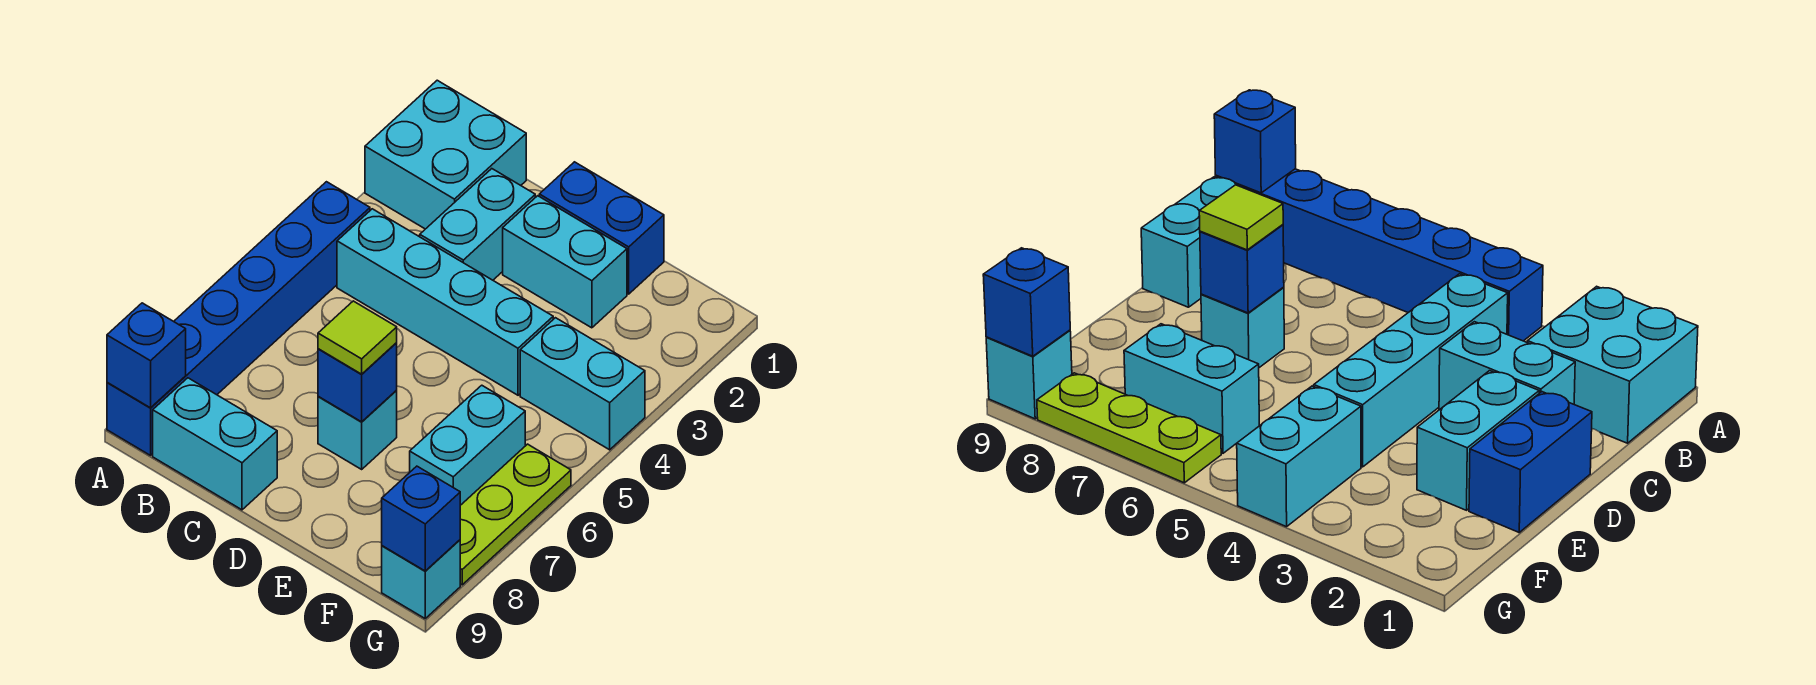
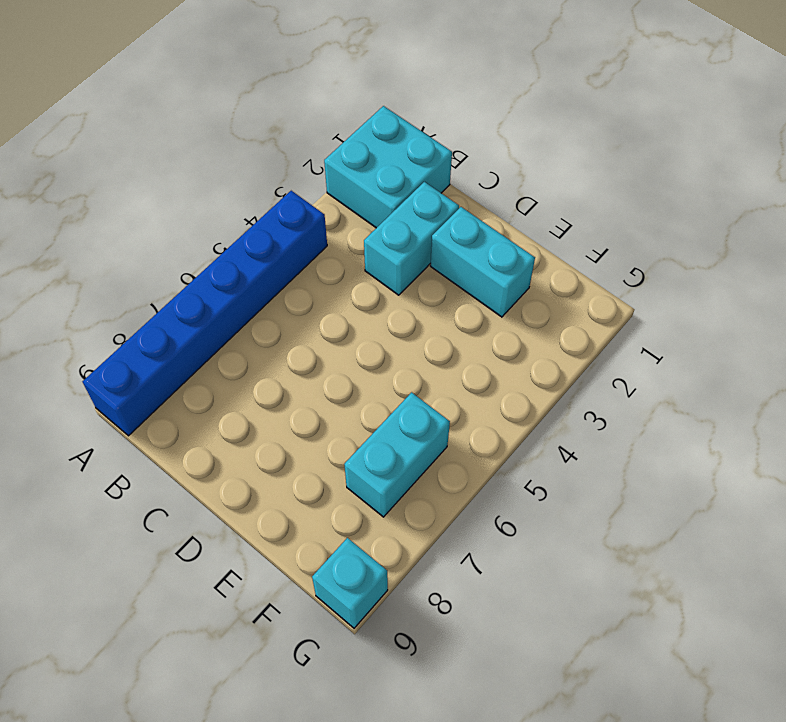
none -> cyan brick B4:E4 level 1
none -> cyan brick B9:C9 level 1
none -> blue brick D1:E1 level 1

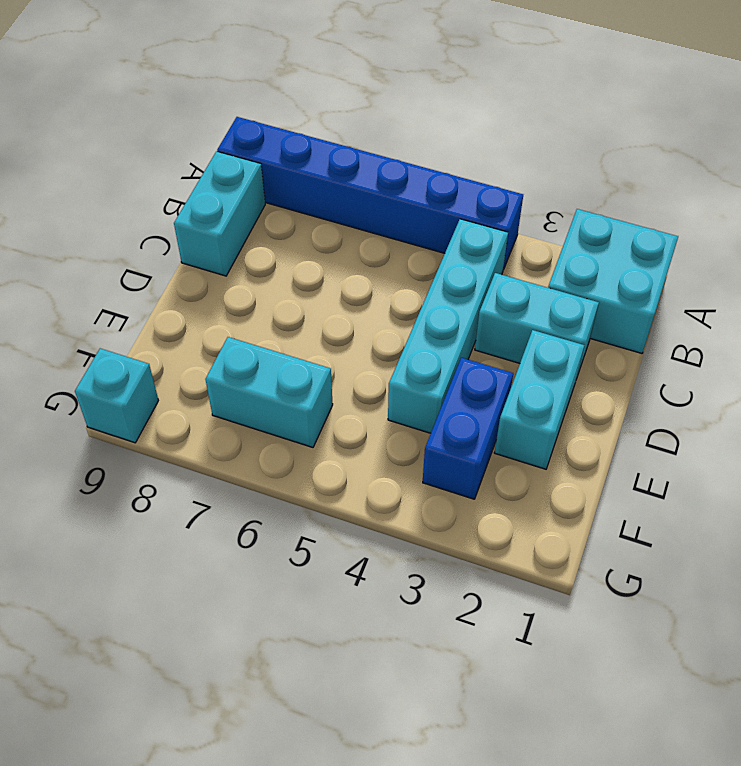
blue brick E3:F3 level 1 -> blue brick D1:E1 level 1
none -> cyan brick D7 level 1
none -> cyan brick F4:G4 level 1
none -> lime plate G6:G8 level 1

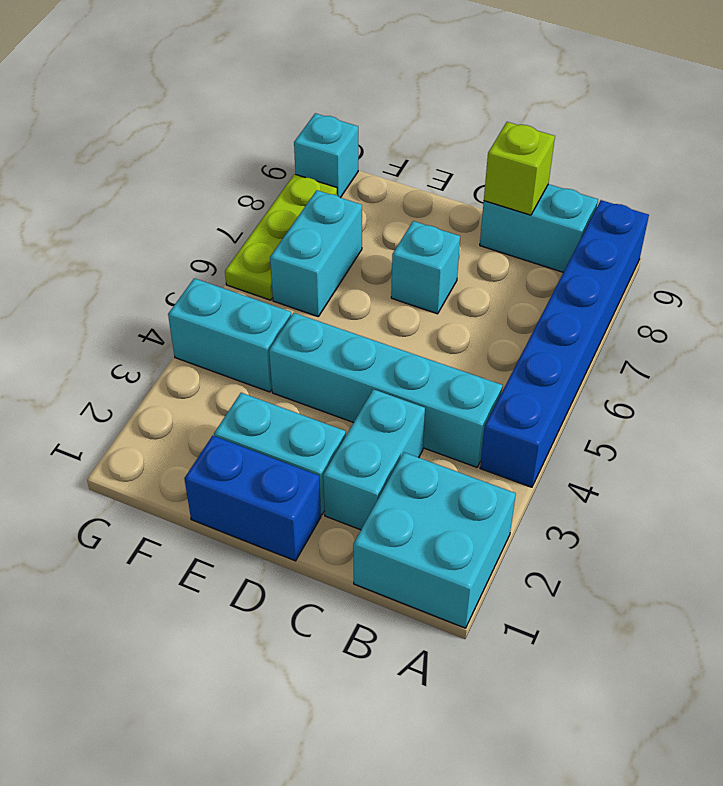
lime brick C9 level 2 -> none
none -> blue brick A9 level 2
none -> blue brick D7 level 2
none -> blue brick G9 level 2

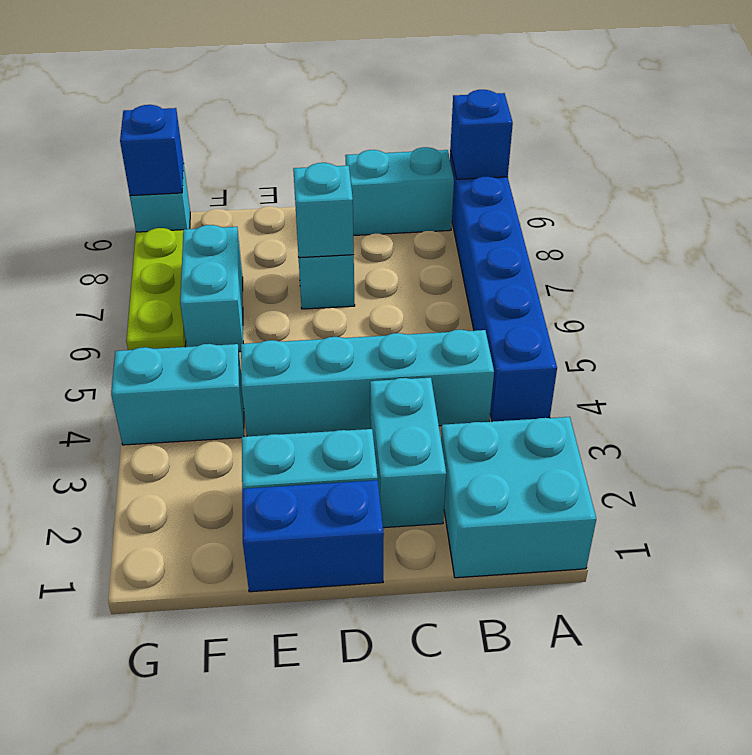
cyan brick D7 level 2 -> blue brick D7 level 2
none -> lime tile D7 level 3

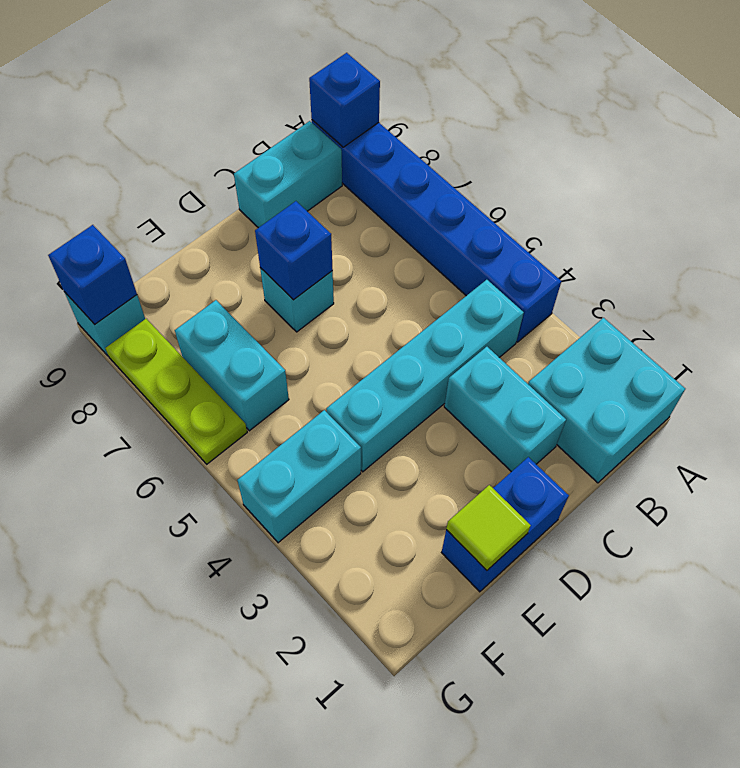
lime tile E1 level 2 -> lime tile D7 level 3
none -> cyan brick D2:E2 level 1

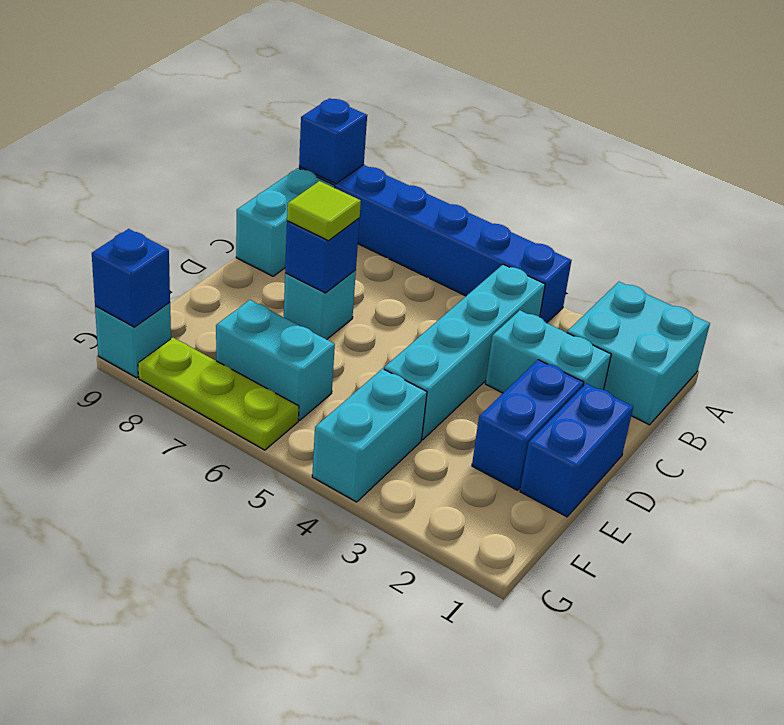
blue brick D2:E2 level 1 -> cyan brick D2:E2 level 1

